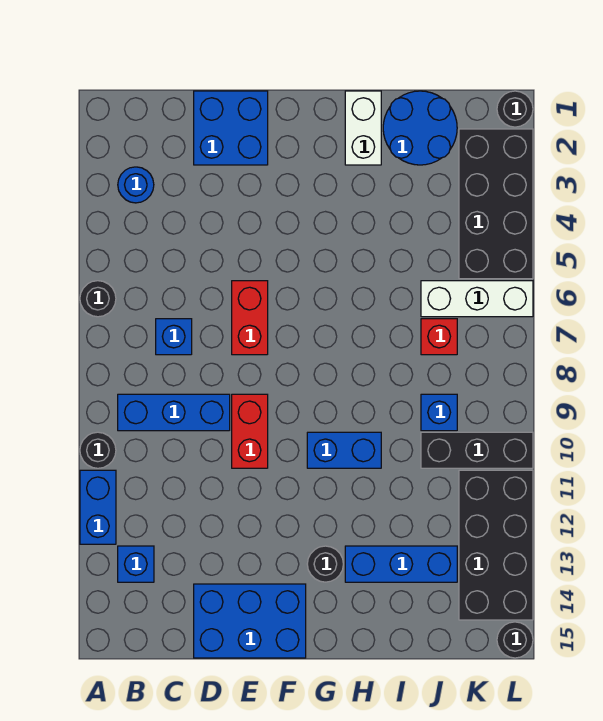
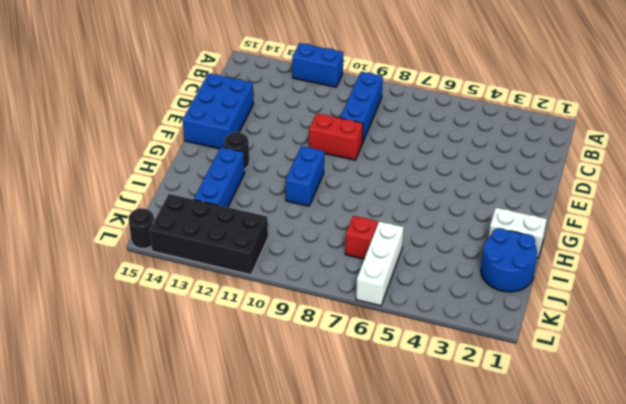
none -> black round brick A6 level 1
none -> black round brick A10 level 1
none -> blue round brick B3 level 1

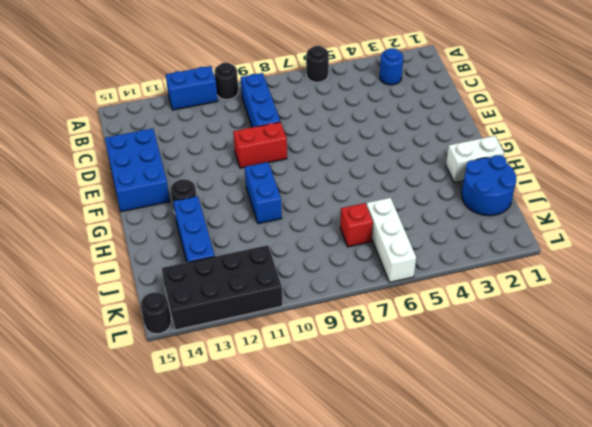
none -> blue brick B13 level 1
none -> blue brick C7 level 1
none -> blue brick D1:E2 level 1

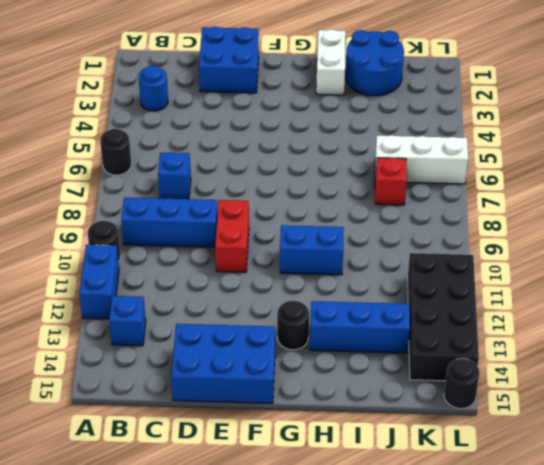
none -> red brick E6:E7 level 1
none -> blue brick J9 level 1
none -> black brick J10:L10 level 1

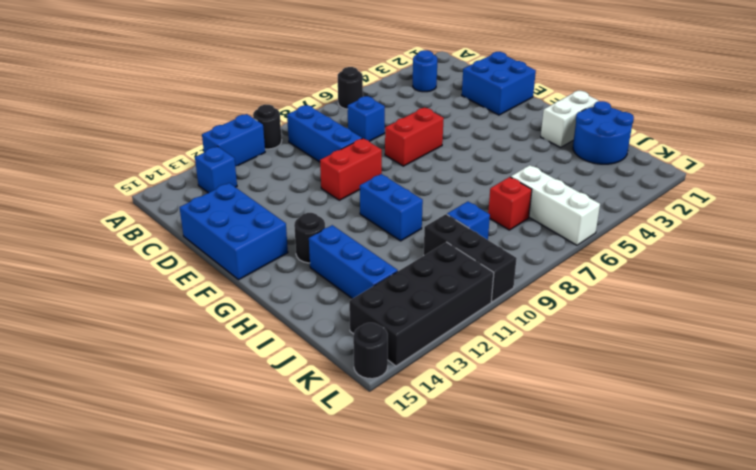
none -> black brick K2:L5 level 1
none -> black round brick L1 level 1

